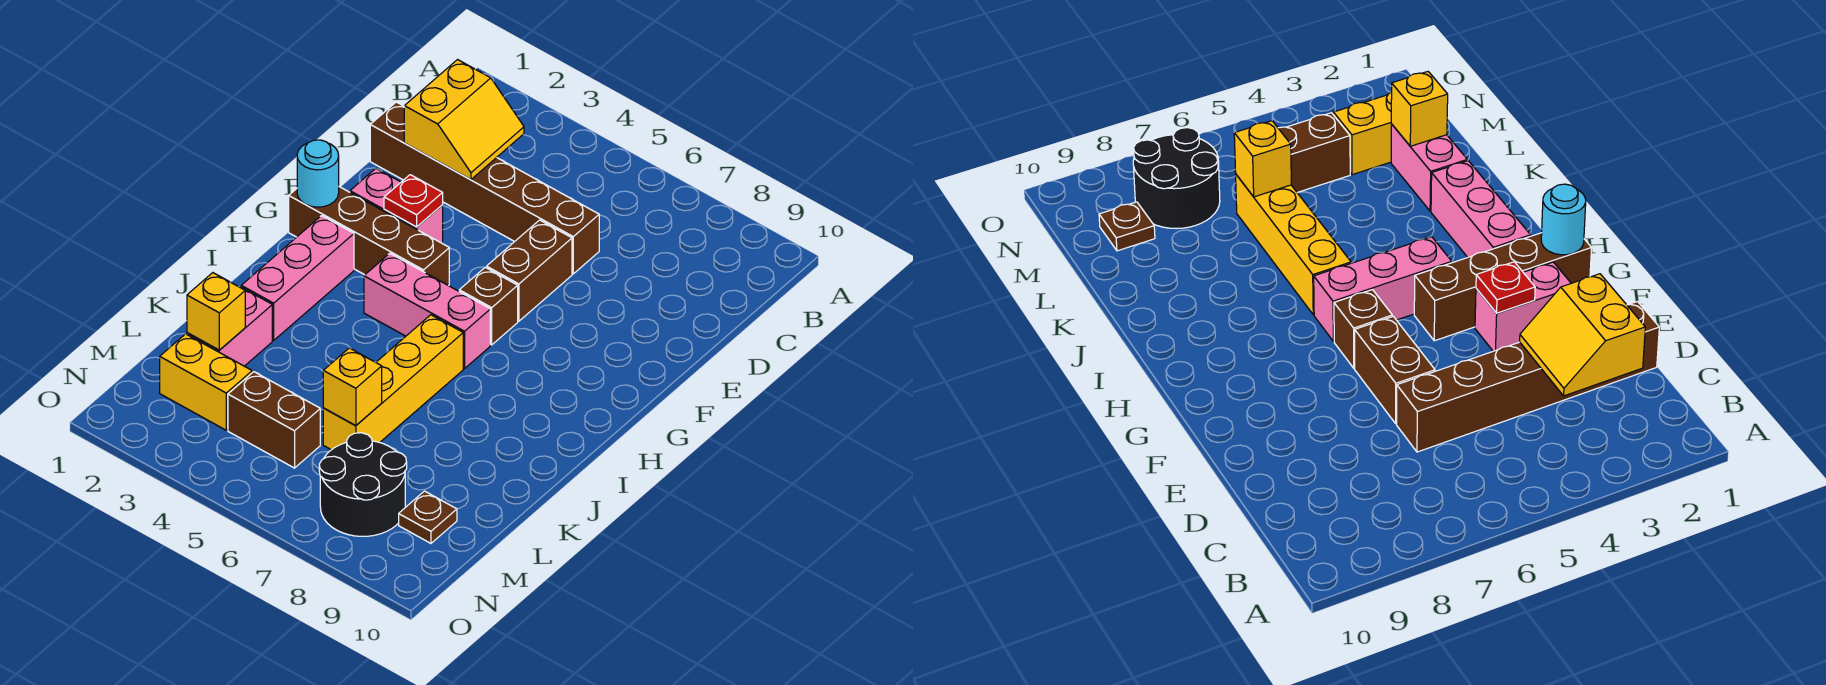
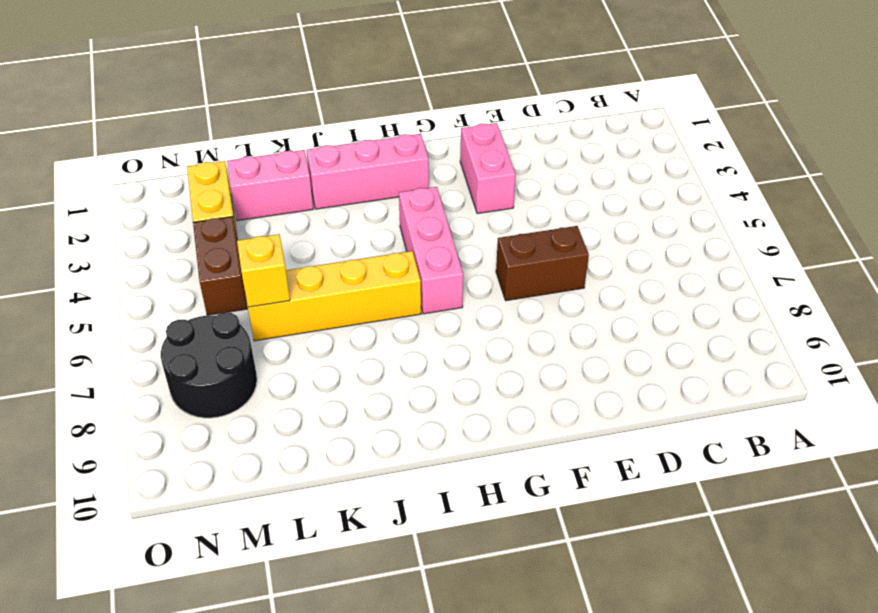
none -> brown brick D1:D6 level 1
none -> brown brick G1:G4 level 1
none -> brown brick G6 level 1

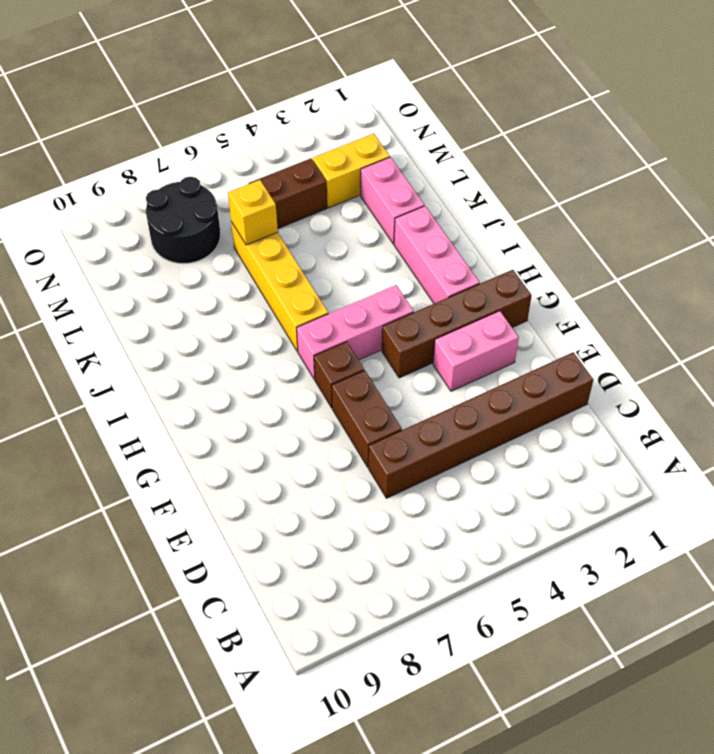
none -> brown plate M9 level 1
none -> yellow slope C2:D3 level 2 top 2
none -> red plate F3 level 2

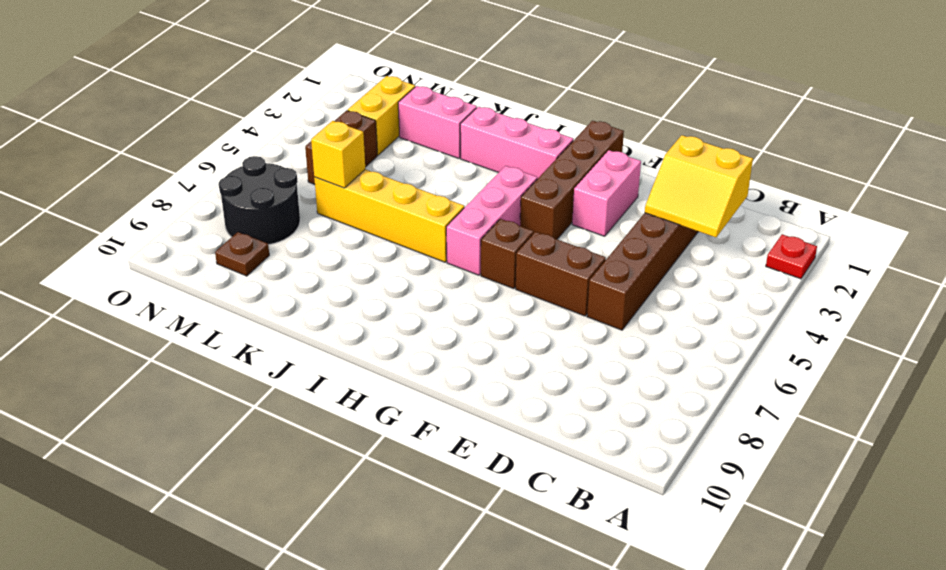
red plate A2 level 1 -> red plate F3 level 2
none -> cyan round brick G1 level 2
none -> yellow brick L2 level 2

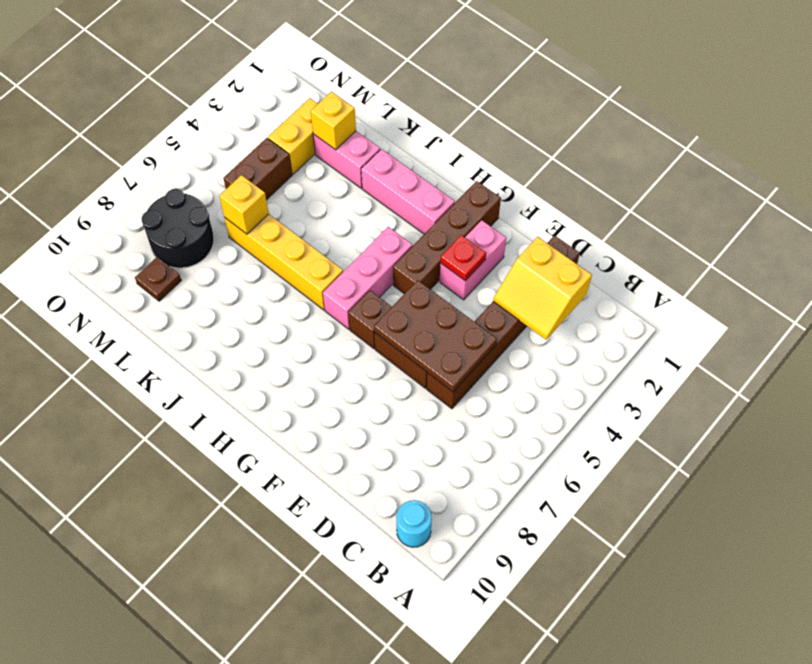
cyan round brick B10 level 1 -> cyan round brick G1 level 2
brown plate D5:F6 level 2 -> none

